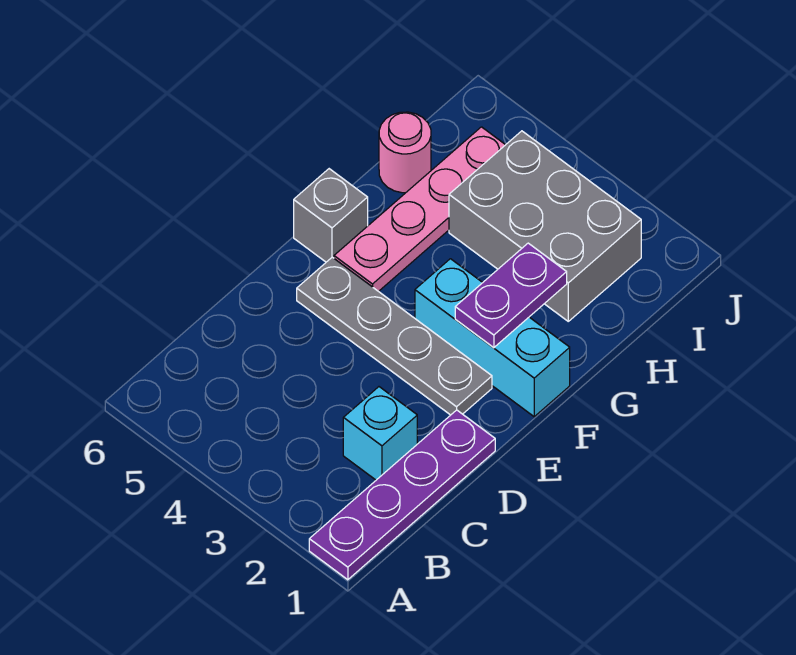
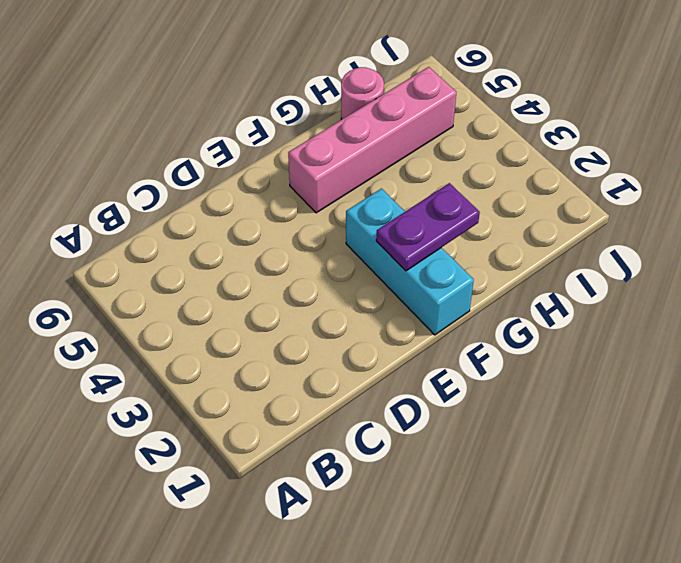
pink brick F5:I5 level 1 -> pink plate F5:I5 level 1
none -> purple plate A1:D1 level 1
none -> cyan brick C2 level 1

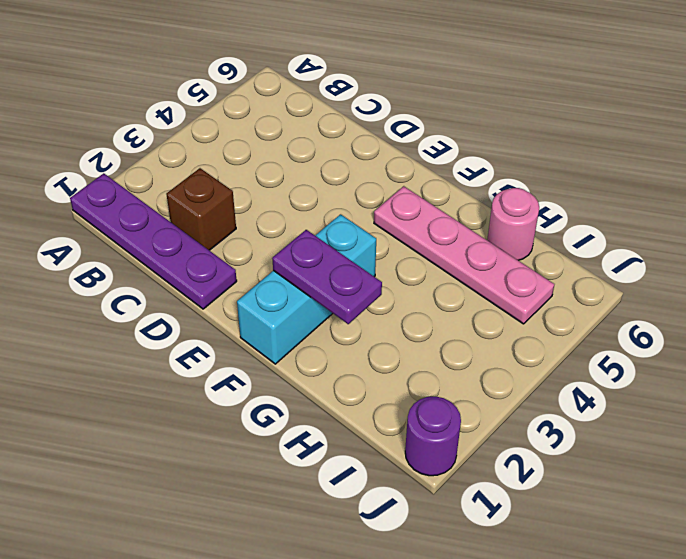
brown brick C2 level 1 -> cyan brick C2 level 1
purple round brick J1 level 1 -> none
none -> grey plate E2:E5 level 1
none -> grey brick F6 level 1

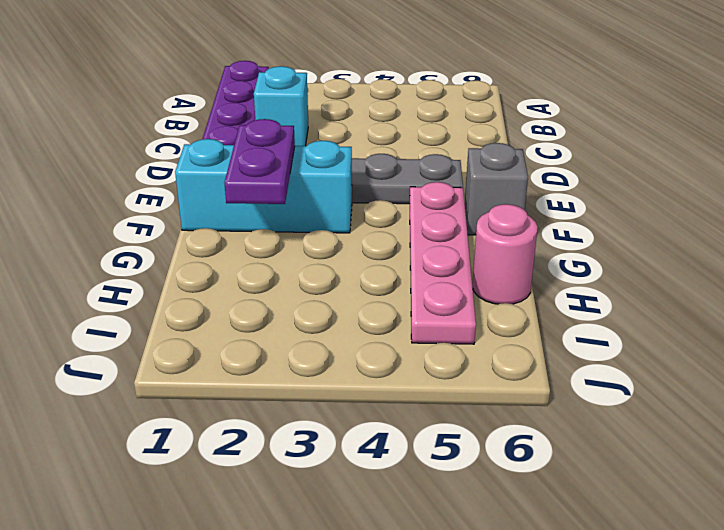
none -> grey brick H2:I4 level 1

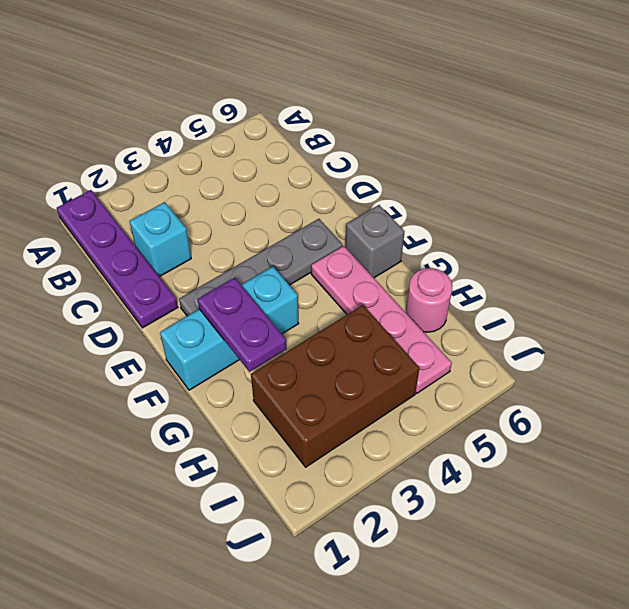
brown brick H2:I4 level 1 -> grey brick H2:I4 level 1

